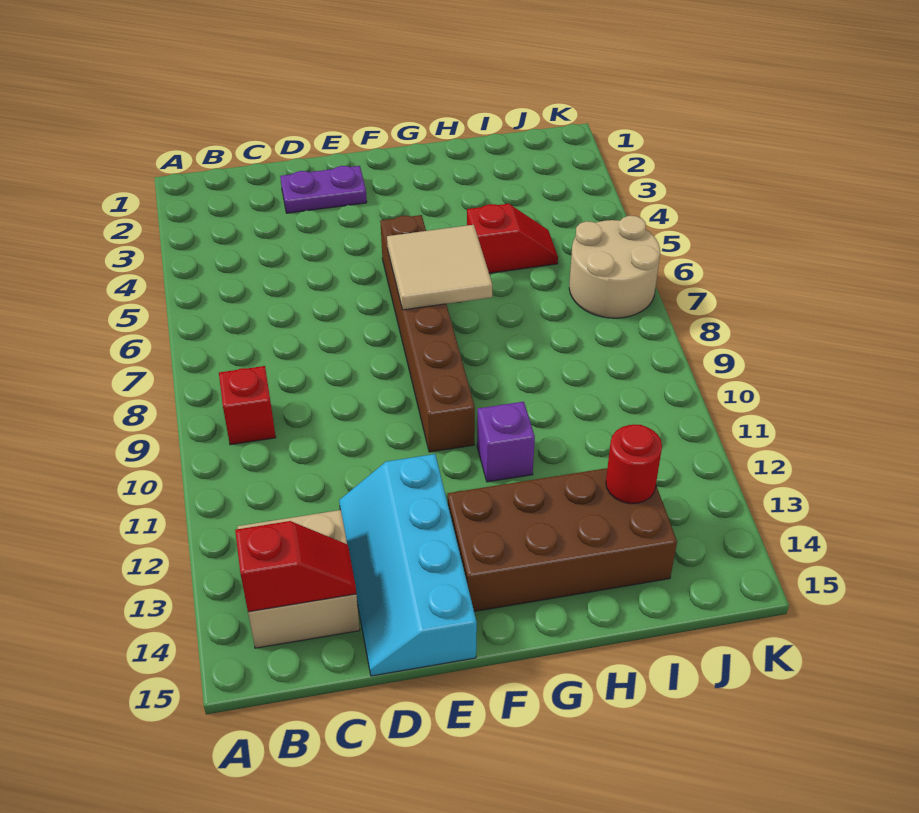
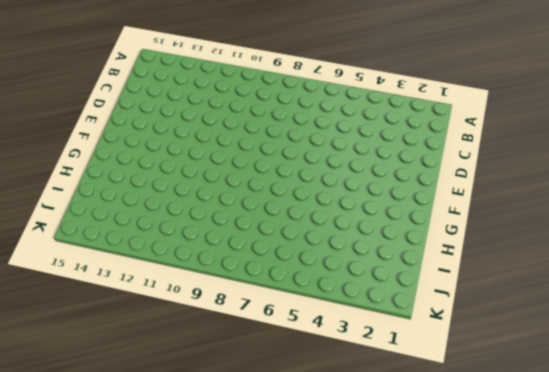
none -> red brick B9 level 1
none -> tan brick B13:C14 level 1
none -> purple plate D2:E2 level 1

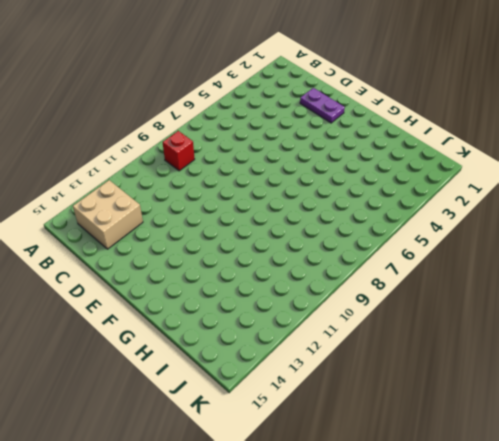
none -> cyan slope D12:E15 level 1 top E
none -> brown brick F5:F10 level 1
none -> brown brick F13:I14 level 1

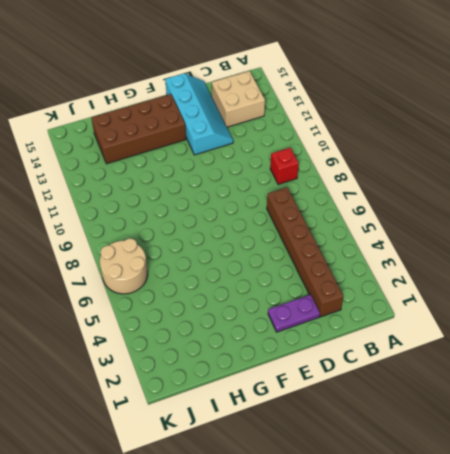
brown brick C2:C7 level 1 -> brown brick F5:F10 level 1
none -> purple brick G11 level 1
none -> red slope H5:I5 level 1 top H
none -> red slope B14:C14 level 2 top B

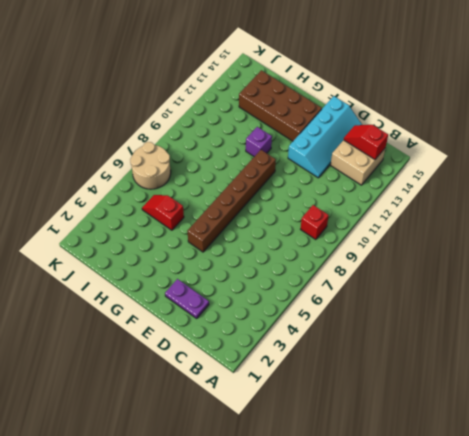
none -> tan tile F6:G7 level 2
none -> red round brick I13 level 2

